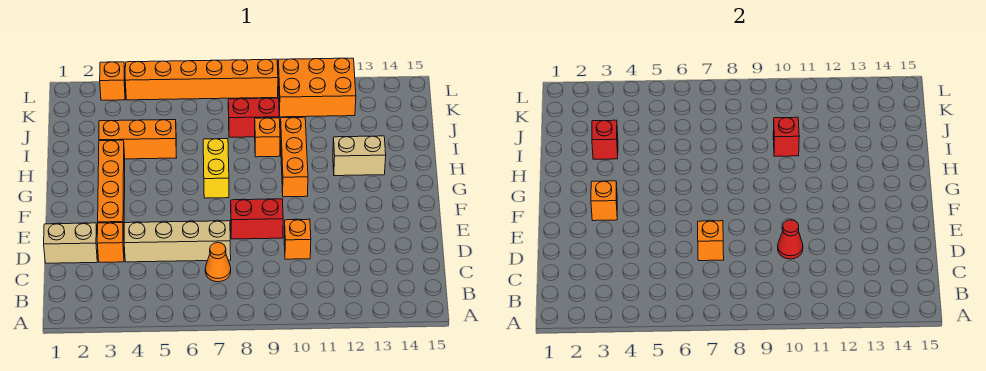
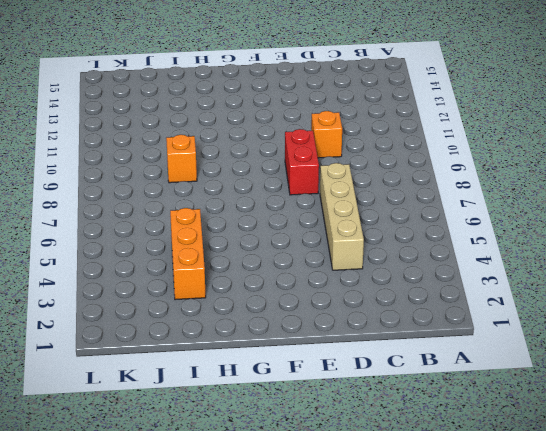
none -> orange cone C7 level 1
none -> tan brick D1:D2 level 1
none -> orange brick D3 level 1

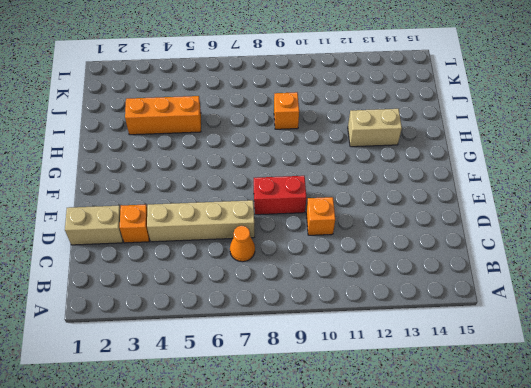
none -> orange brick E3:H3 level 1
none -> yellow brick G7:H7 level 1
none -> orange brick G10:I10 level 1

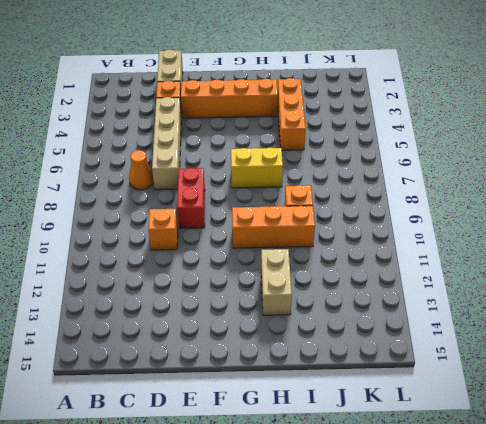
none -> red brick J8:J9 level 1
none -> orange brick K10:L12 level 1
none -> orange brick L3 level 1

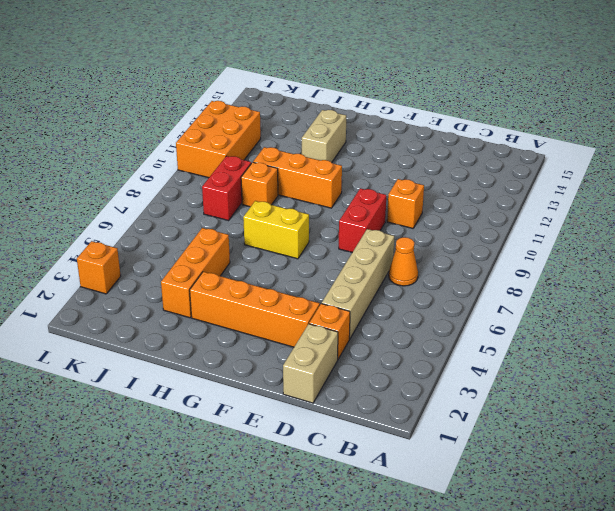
none -> orange brick L4:L9 level 1
none -> orange brick D7 level 2
none -> red cone D10 level 2

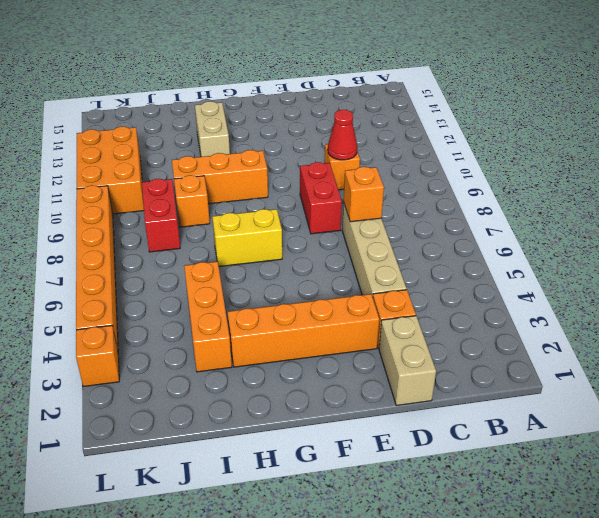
none -> orange cone C7 level 1
none -> orange brick F3 level 2
none -> red brick I3 level 2

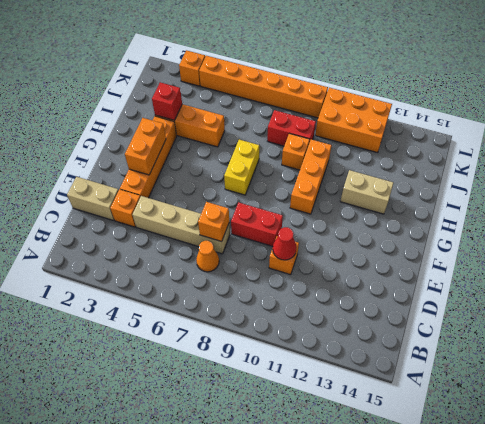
orange brick F3:G3 level 2 -> orange brick F3 level 2
none -> red brick I10 level 2

